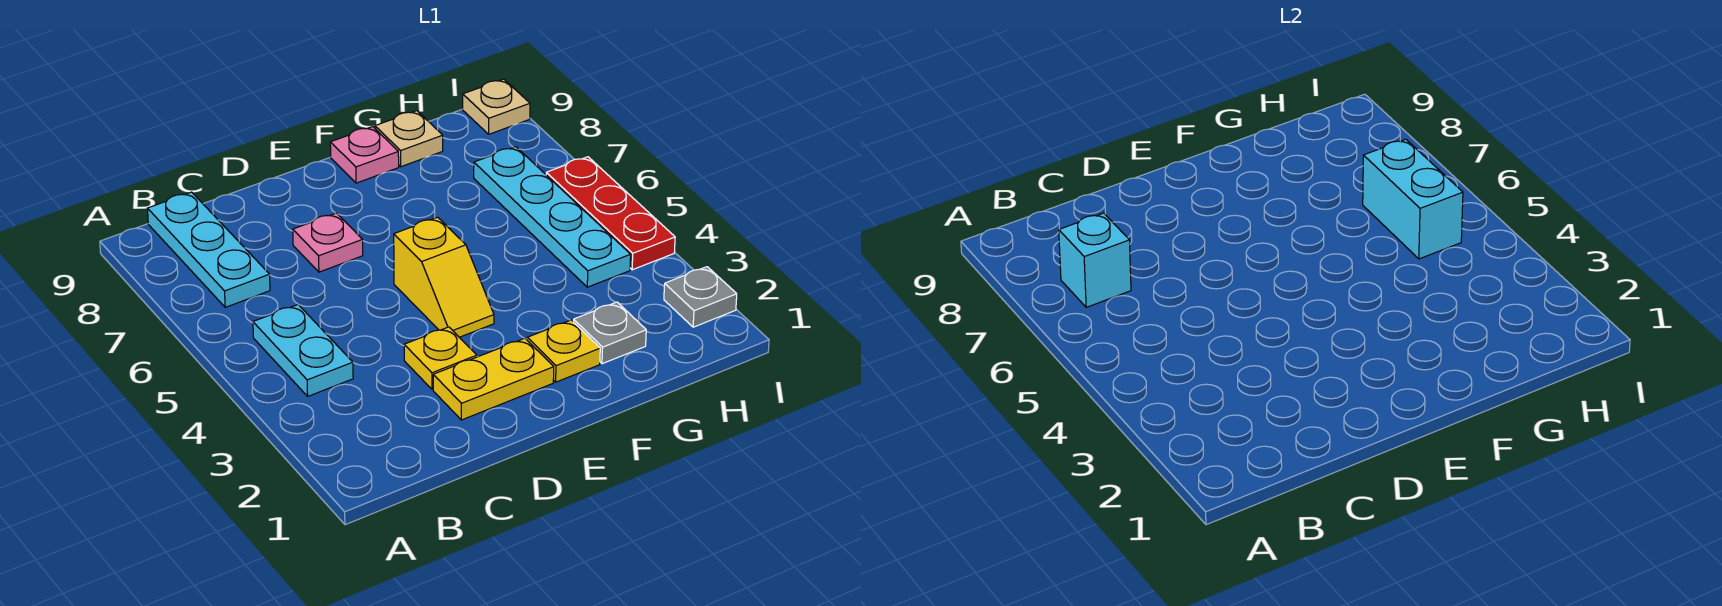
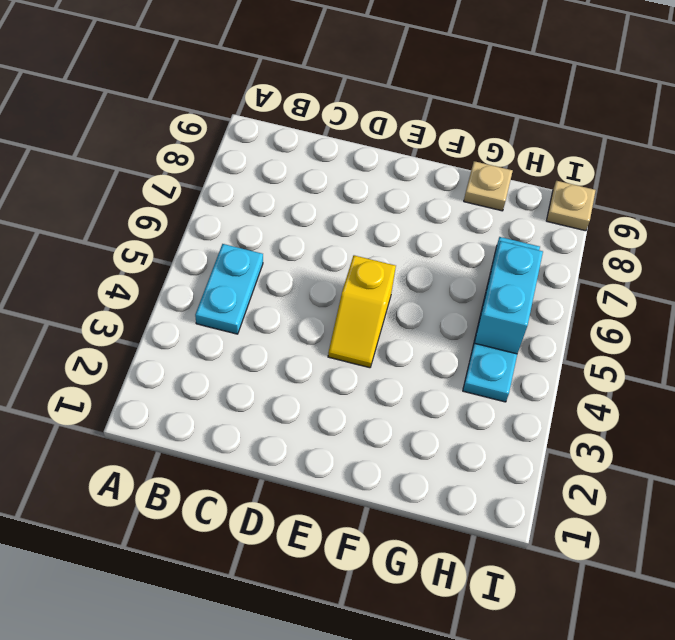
none -> cyan plate B7:B9 level 1
none -> yellow plate D2:E2 level 1
none -> yellow plate D3 level 1

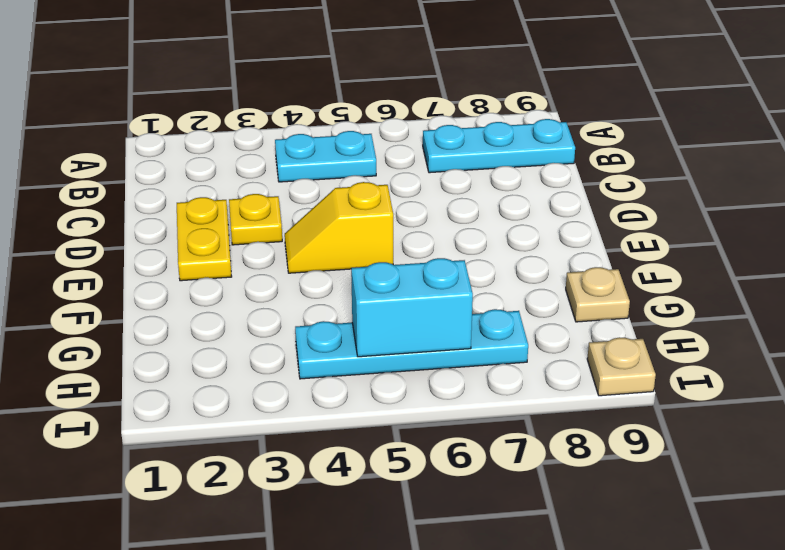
none -> pink plate D7 level 1
none -> yellow plate F2 level 1
none -> pink plate F9 level 1

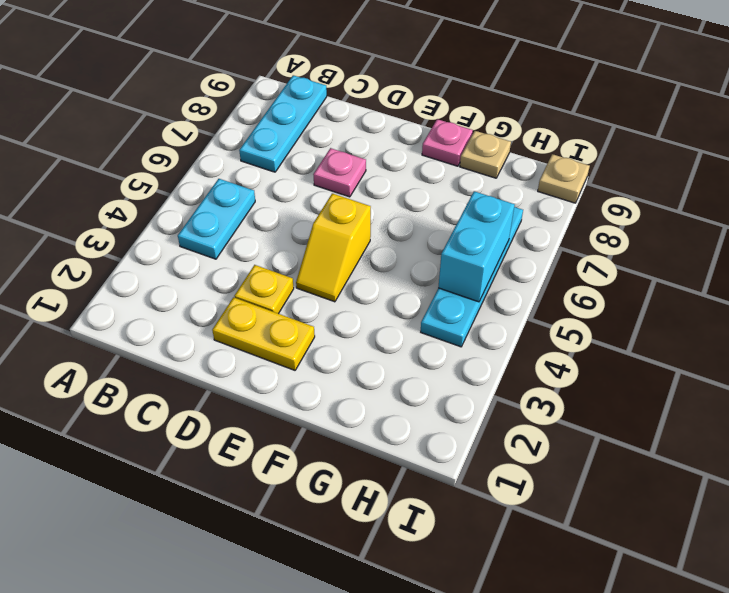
none -> yellow plate F2 level 1
none -> grey plate G2 level 1
none -> grey plate I2 level 1

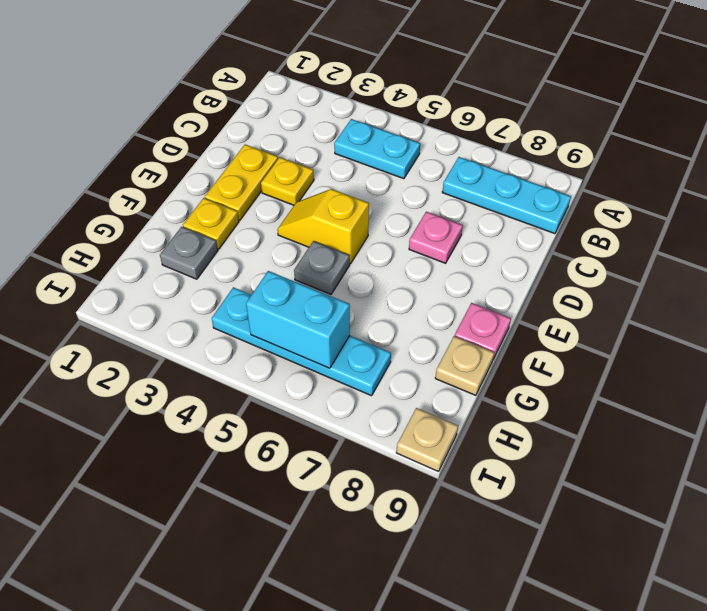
grey plate F5 level 1 -> grey plate I2 level 1
none -> red plate I4:I6 level 1
none -> cyan brick B7 level 2

